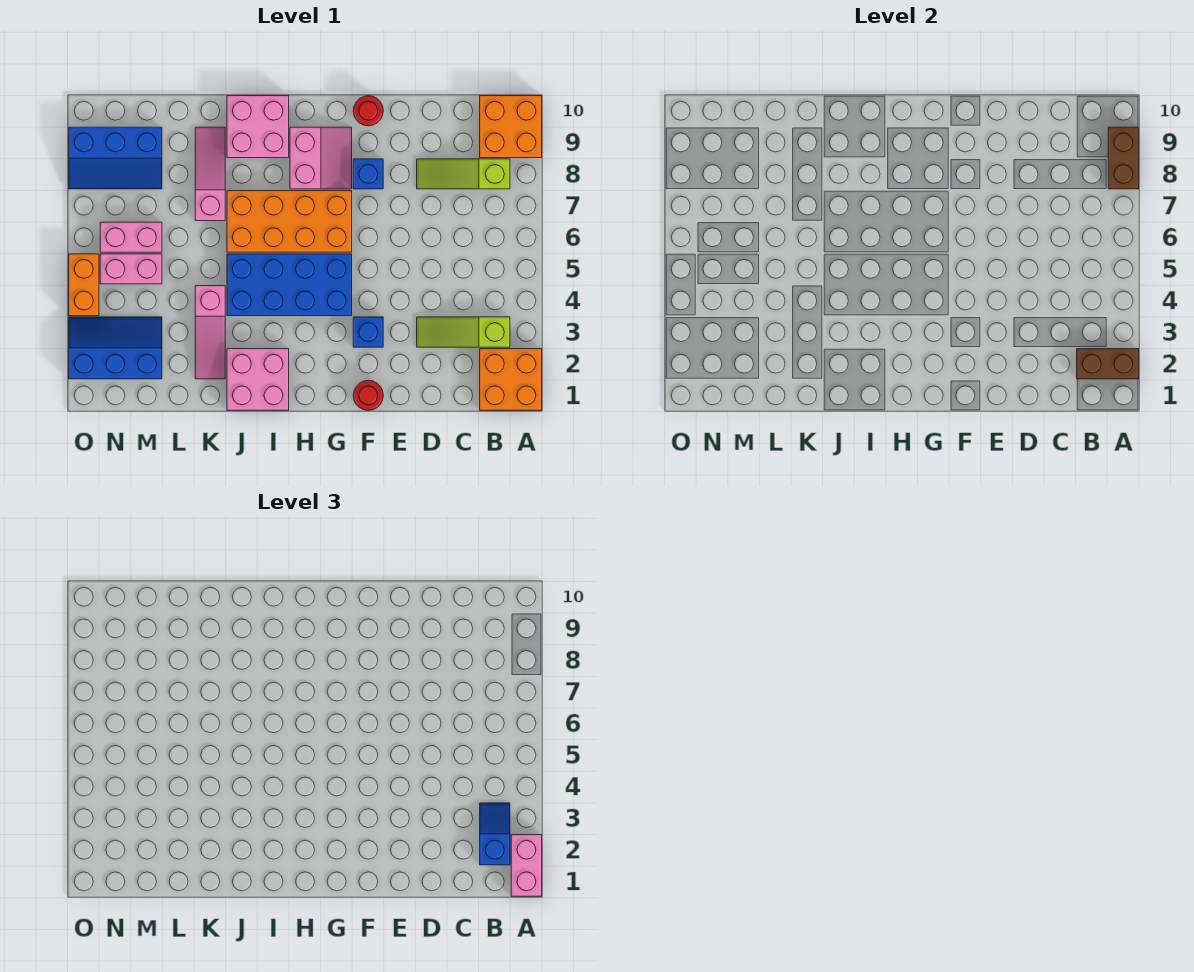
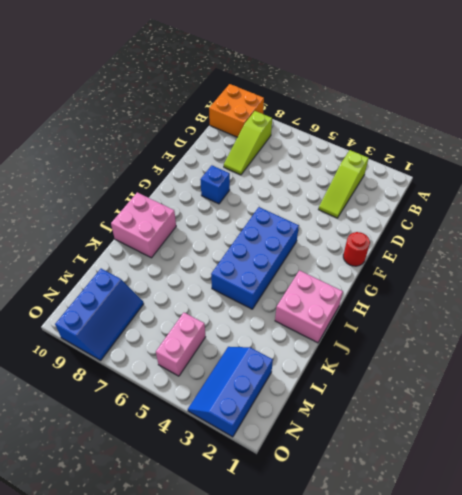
none -> orange brick A1:B2 level 1
none -> blue brick F3 level 1
none -> red round brick F10 level 1

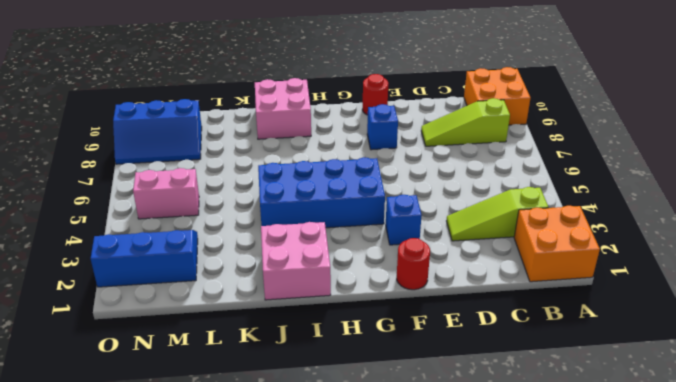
none -> orange brick G6:J7 level 1
none -> pink slope G8:H9 level 1 top H
none -> pink slope K2:K4 level 1 top 4

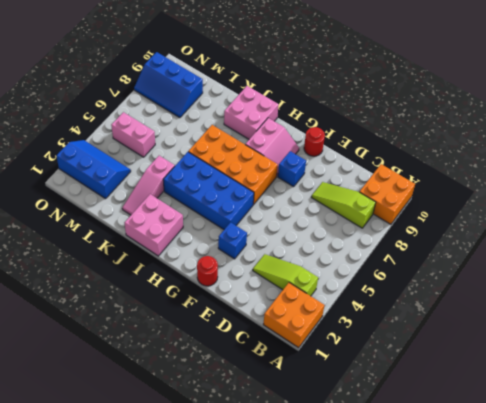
none -> pink slope K7:K9 level 1 top 7
none -> pink brick M6:N6 level 1
none -> orange brick O4:O5 level 1

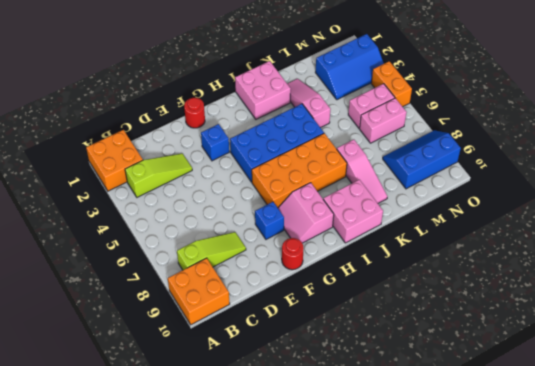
none -> brown brick A2:B2 level 2
none -> brown brick A8:A9 level 2
none -> pink brick A1:A2 level 3

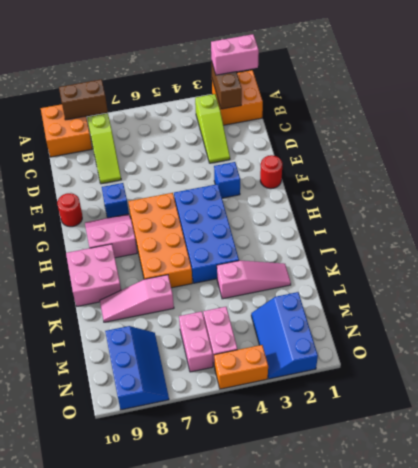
none -> pink brick I1:J2 level 1
none -> blue slope B2:B3 level 3 top 2

